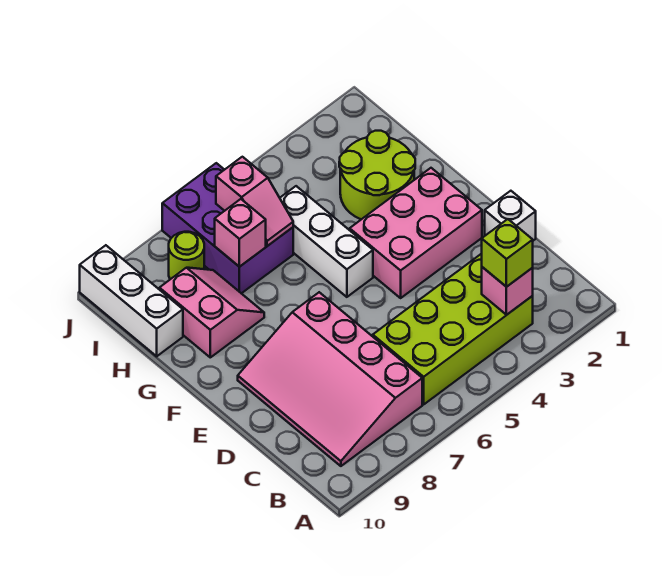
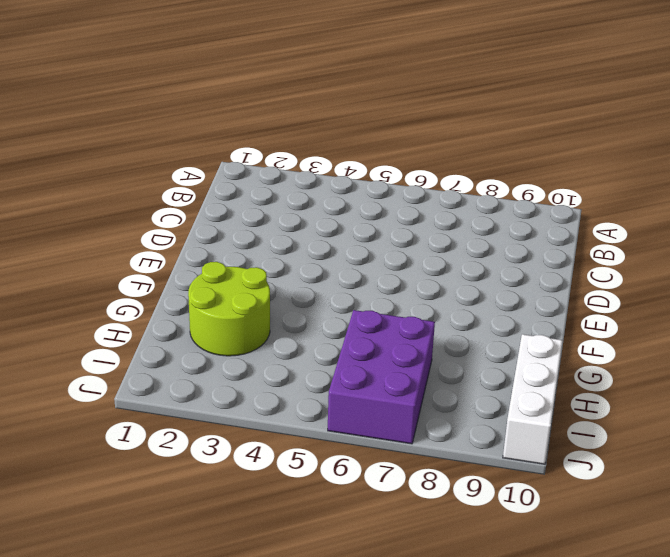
none -> lime brick B3:C6 level 1
none -> pink slope B7:E9 level 1 top 7
none -> white brick D1 level 1

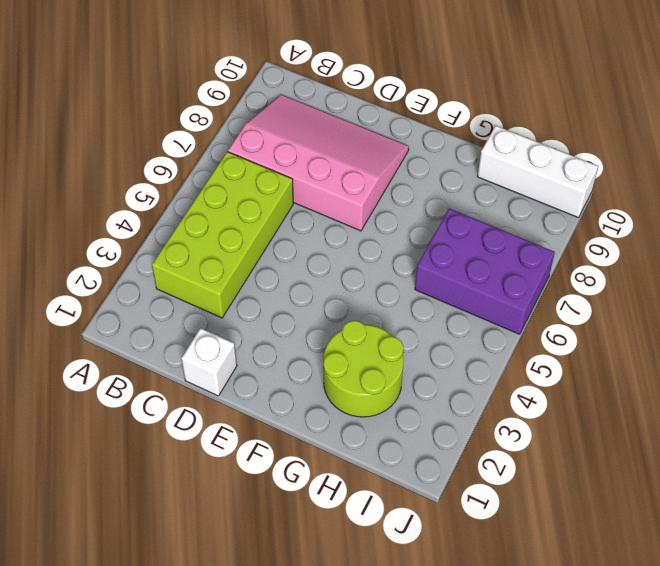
none -> pink brick E2:F4 level 1
none -> white brick F5:H5 level 1
none -> pink slope G8:H9 level 1 top 9

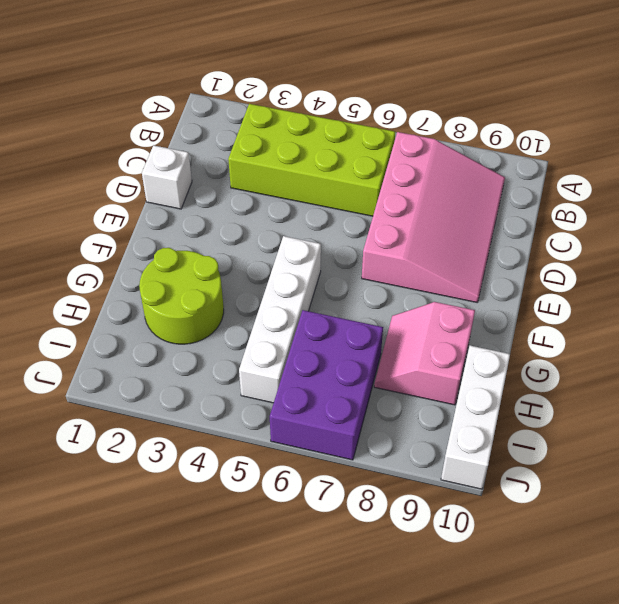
white brick F5:I5 level 1 -> white brick F5:H5 level 1
none -> pink brick E2:F4 level 1
none -> lime round brick I8 level 1
none -> pink brick B3 level 2

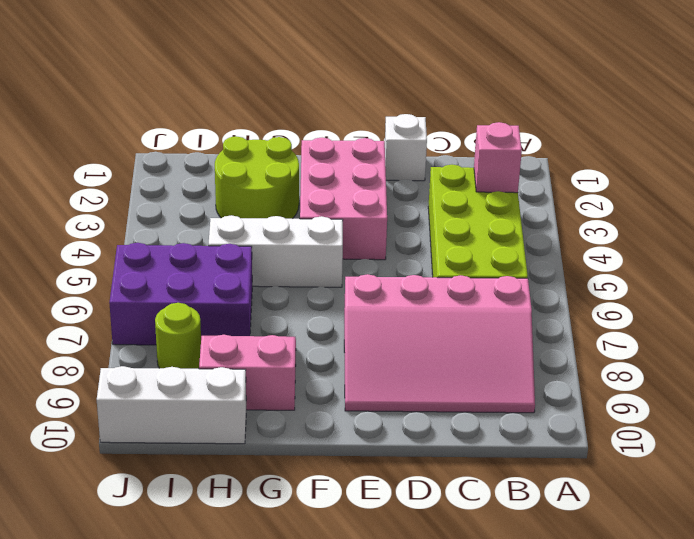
none -> pink slope H6:I6 level 2 top I
none -> pink brick H7 level 2
none -> lime brick B3 level 3

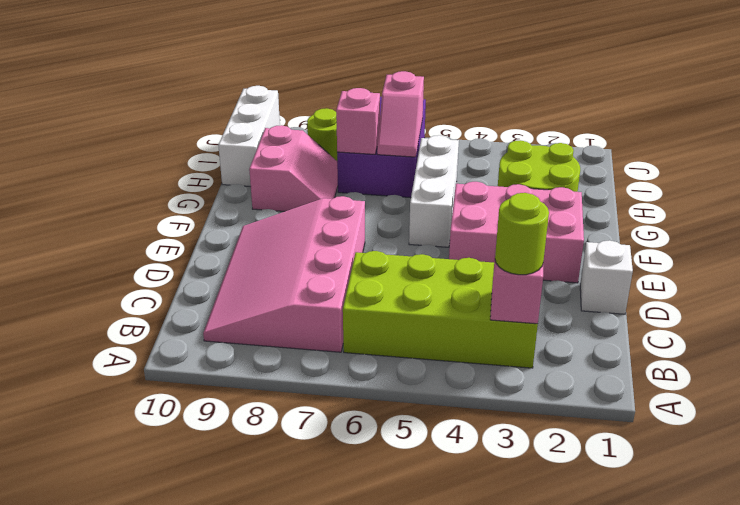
lime round brick B3 level 3 -> lime brick B3 level 3

